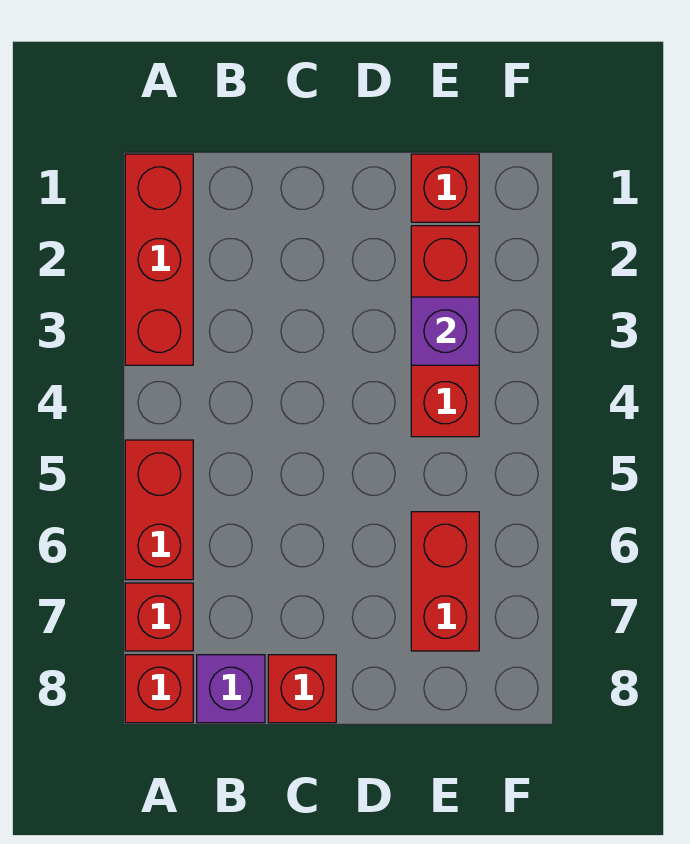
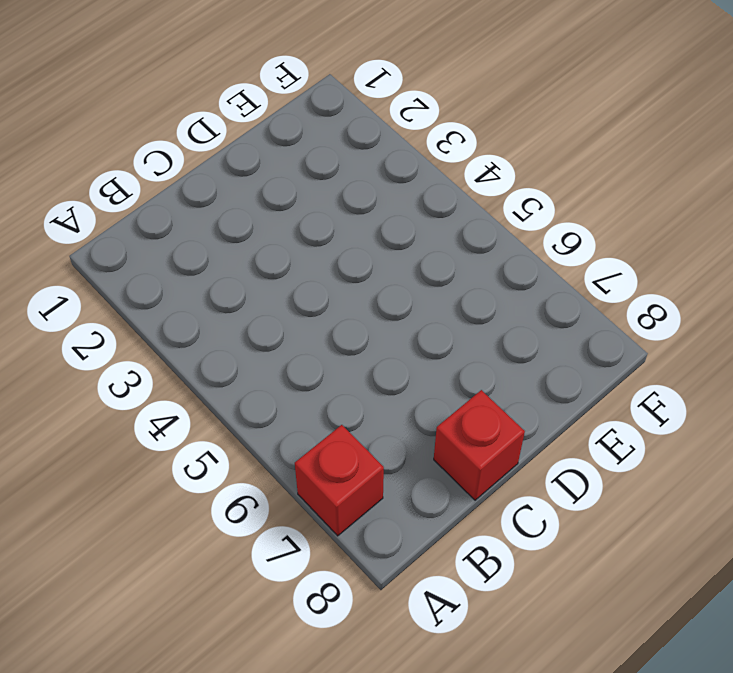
none -> red brick A1:A3 level 1
none -> red brick A5:A6 level 1

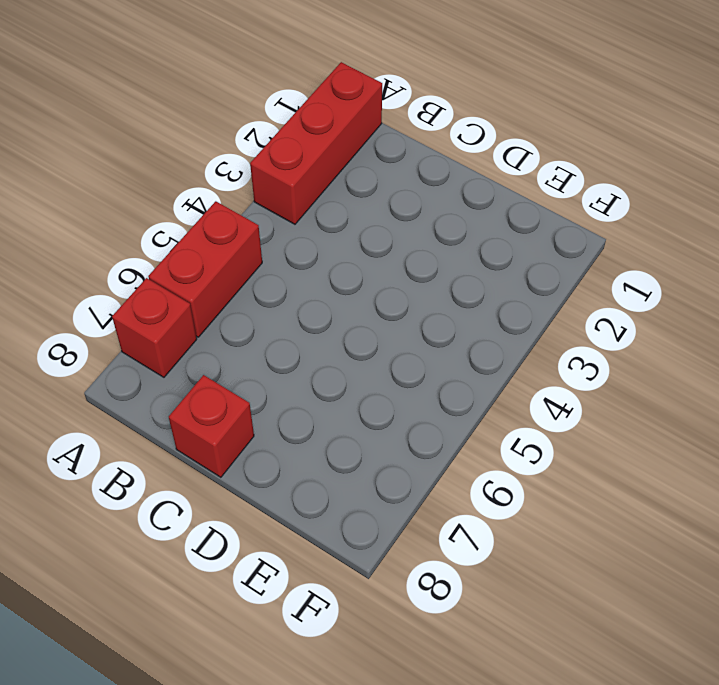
none -> red brick A8 level 1
none -> purple brick B8 level 1

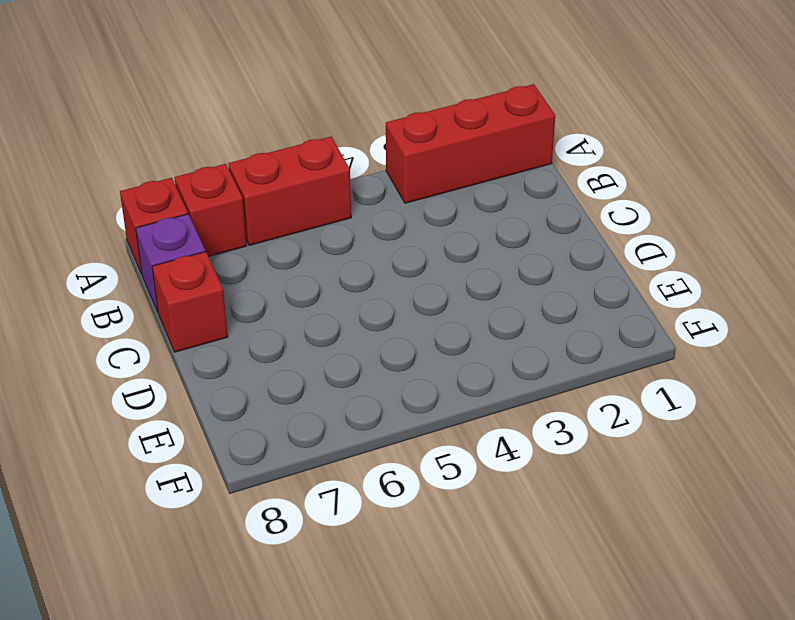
none -> red brick E1 level 1
none -> red brick E2:E4 level 1

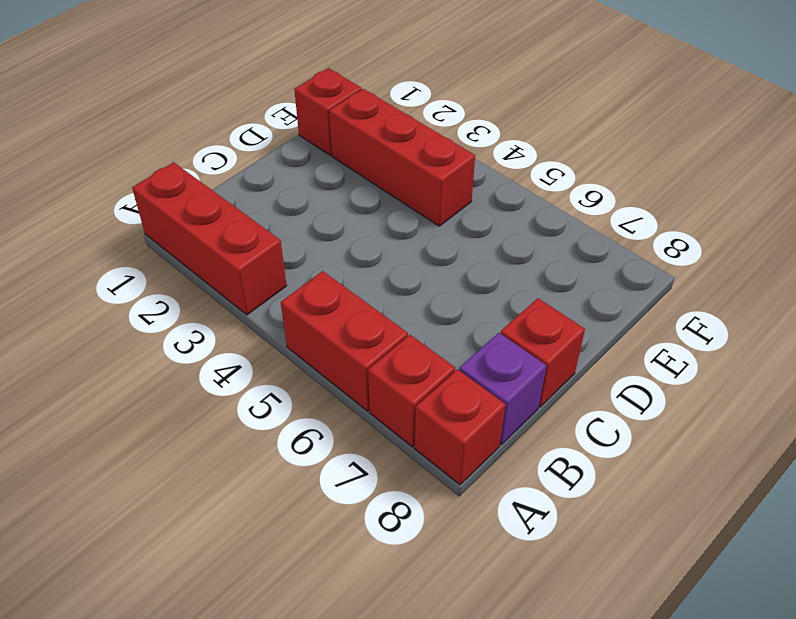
none -> red brick E6:E7 level 1
none -> purple brick E3 level 2

